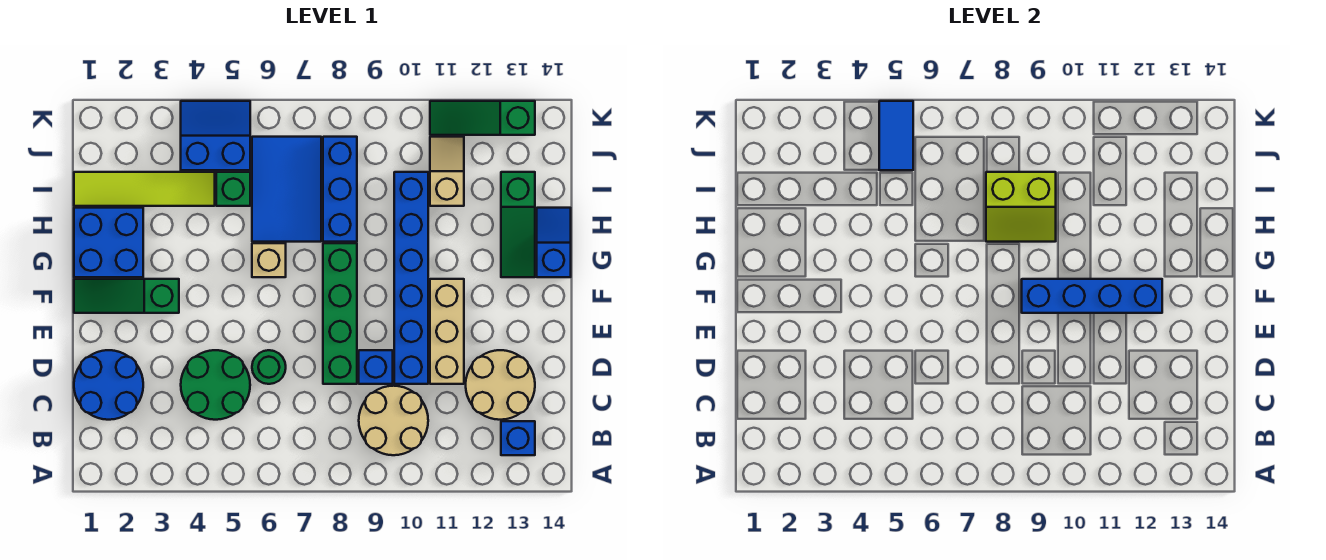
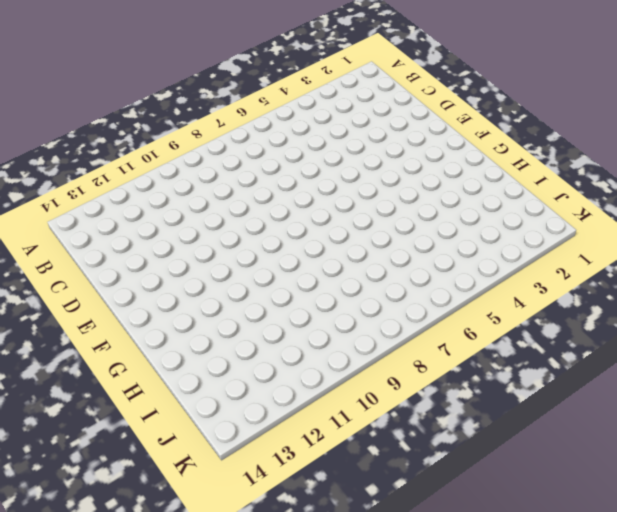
none -> tan round brick B9:C10 level 1
none -> blue brick B13 level 1
none -> blue round brick C1:D2 level 1

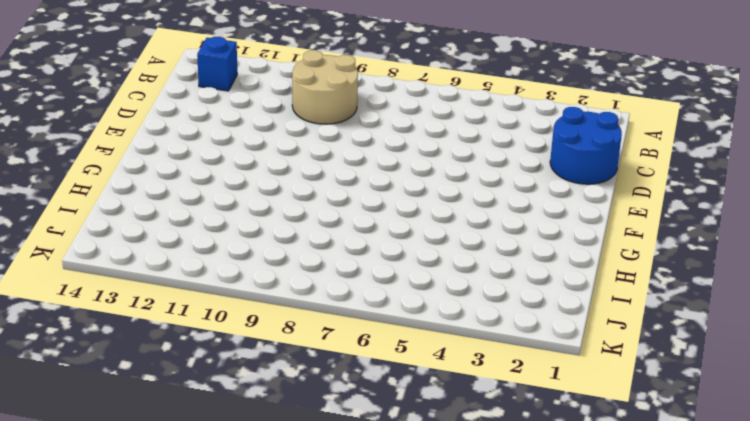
none -> green round brick C4:D5 level 1
none -> tan round brick C12:D13 level 1
none -> green round brick D6 level 1

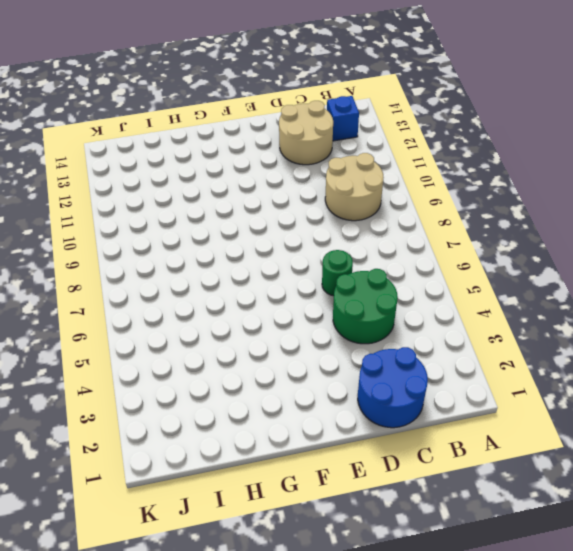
none -> green brick D8:G8 level 1
none -> blue brick D9 level 1
none -> blue brick D10:I10 level 1

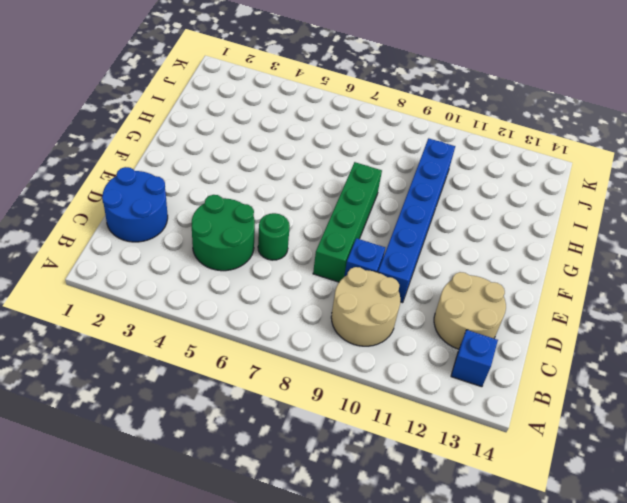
none -> tan brick D11:F11 level 1
none -> green slope F1:F3 level 1 top 3
none -> blue brick G1:H2 level 1

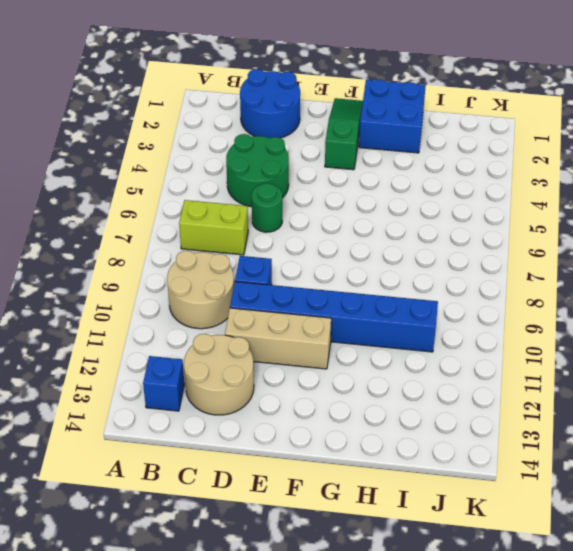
lime brick B7:C7 level 1 -> none
none -> green brick D8:G8 level 1
none -> tan brick G6 level 1
none -> green slope G13:I13 level 1 top I

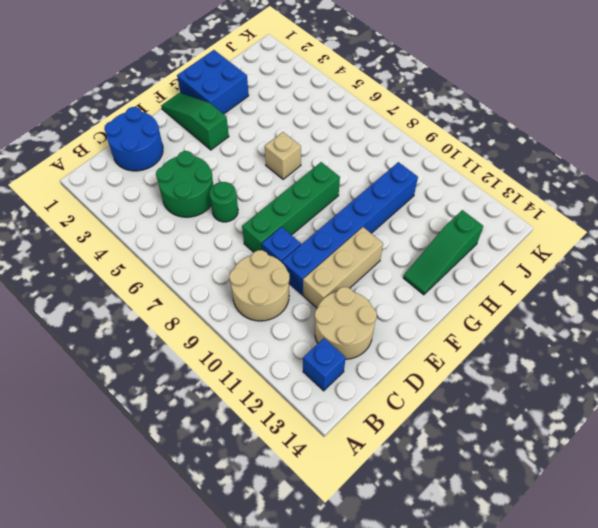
none -> blue slope G14:H14 level 1 top G
none -> blue tile H6:J7 level 1
none -> blue brick H8:J8 level 1

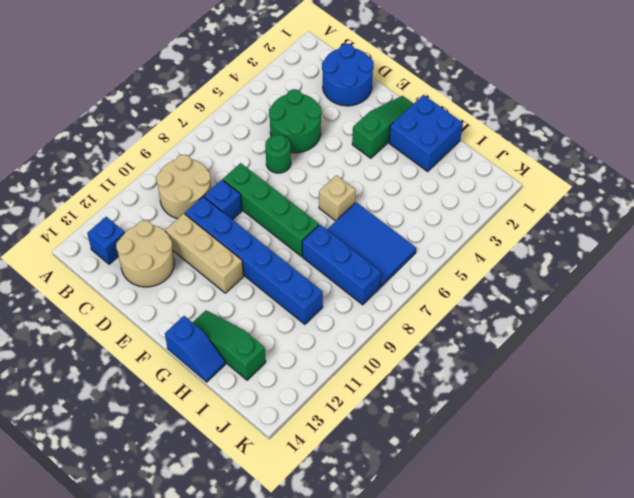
none -> lime tile I1:I4 level 1
none -> green brick I5 level 1
none -> tan slope I11:J11 level 1 top I

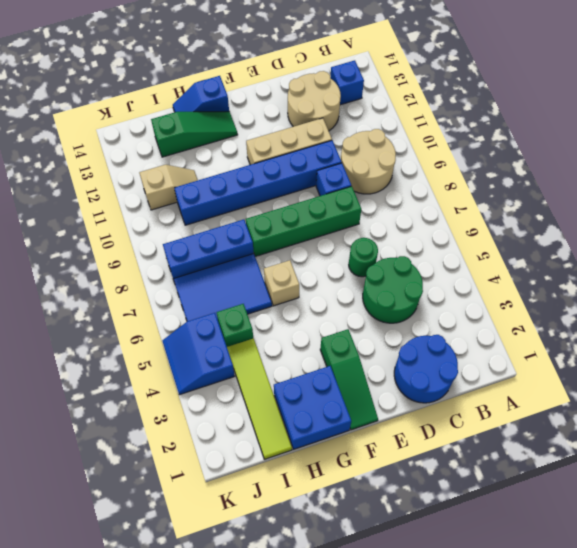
tan slope I11:J11 level 1 top J -> tan slope I11:J11 level 1 top I
none -> green slope K11:K13 level 1 top 13
none -> blue brick F9:F12 level 2
none -> lime slope H8:I9 level 2 top I

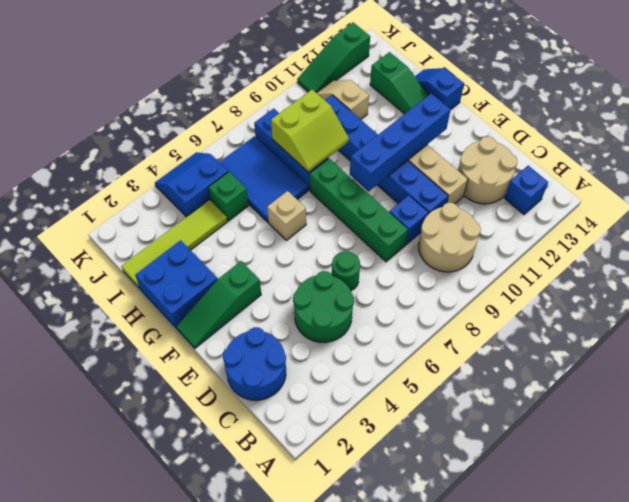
none -> blue tile J5:K5 level 2

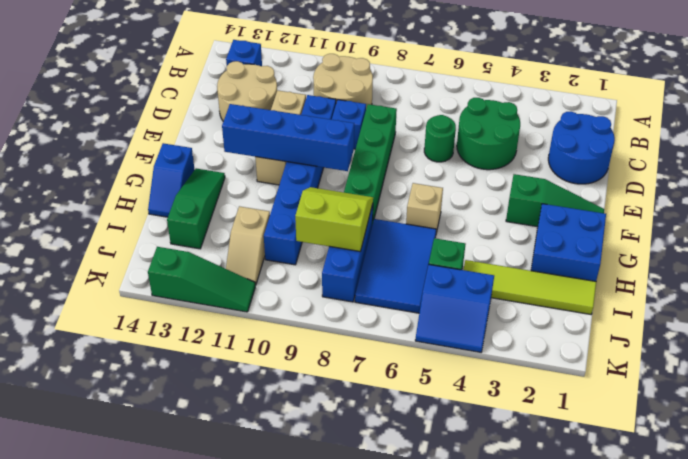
none -> blue tile J5:K5 level 2

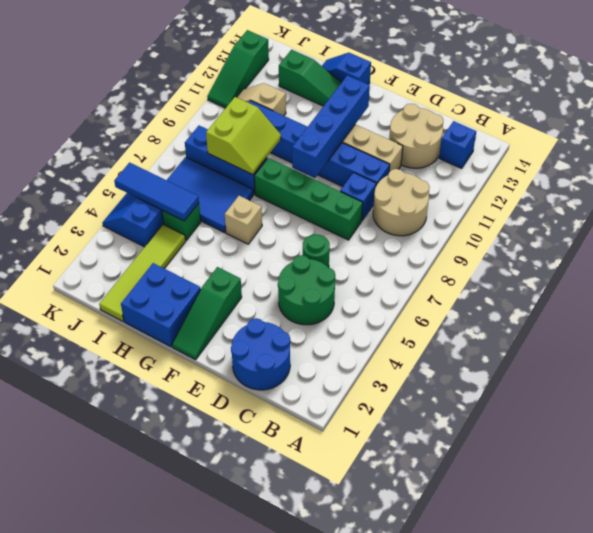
blue tile I5:K5 level 2 -> blue tile J5:K5 level 2

